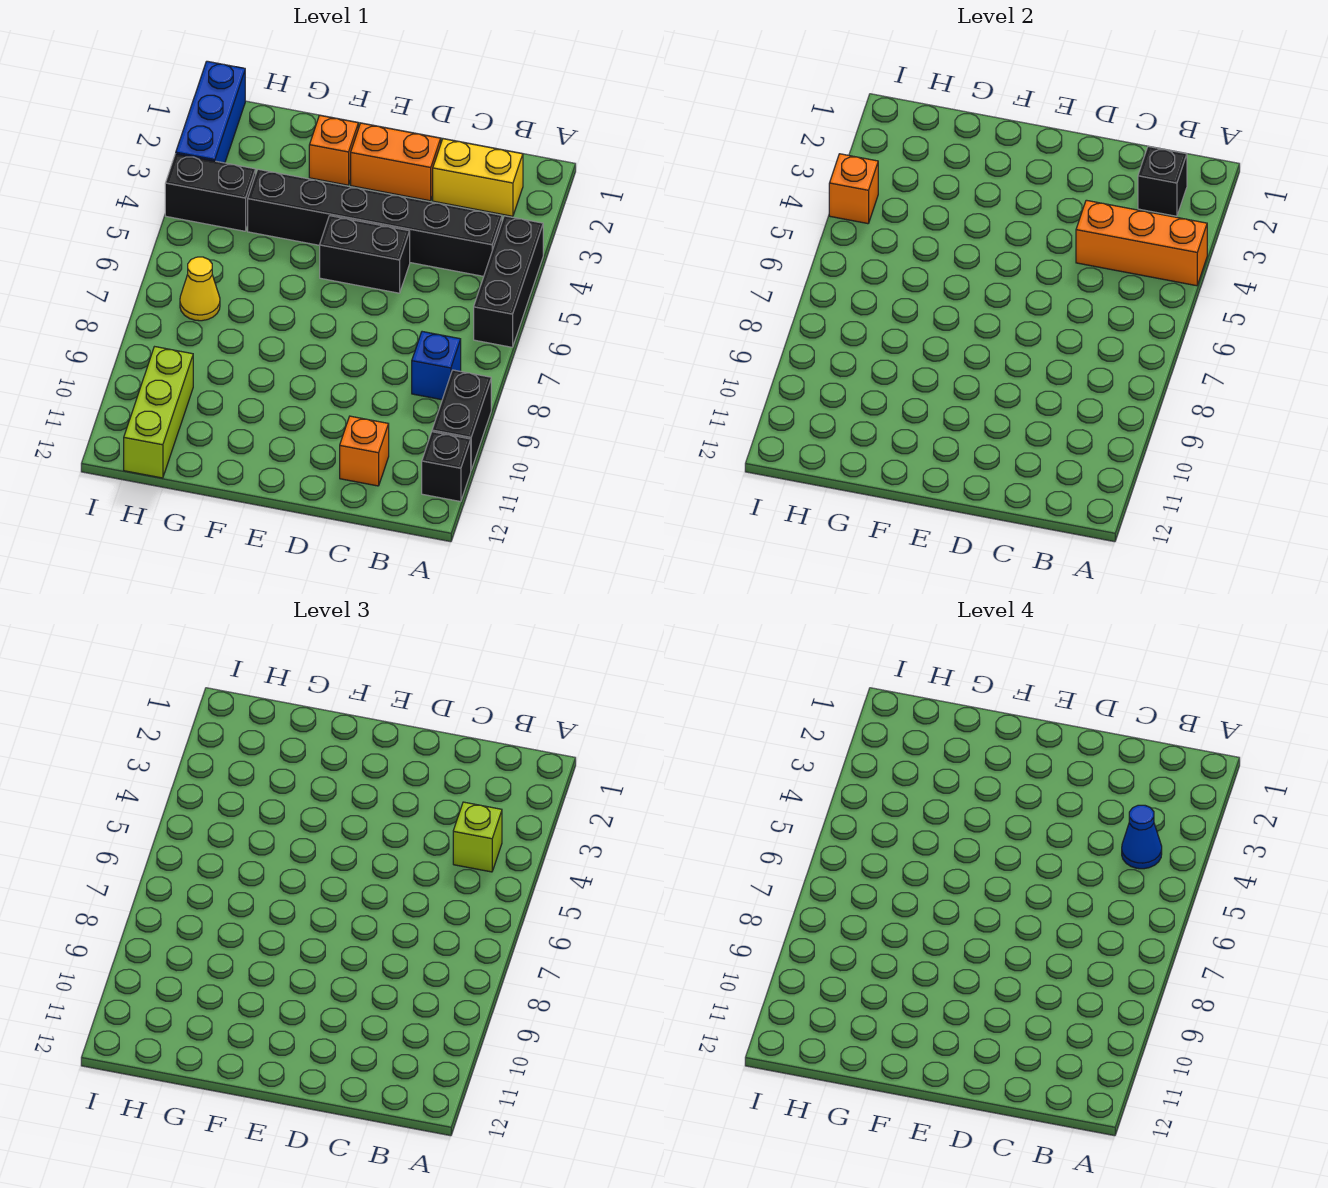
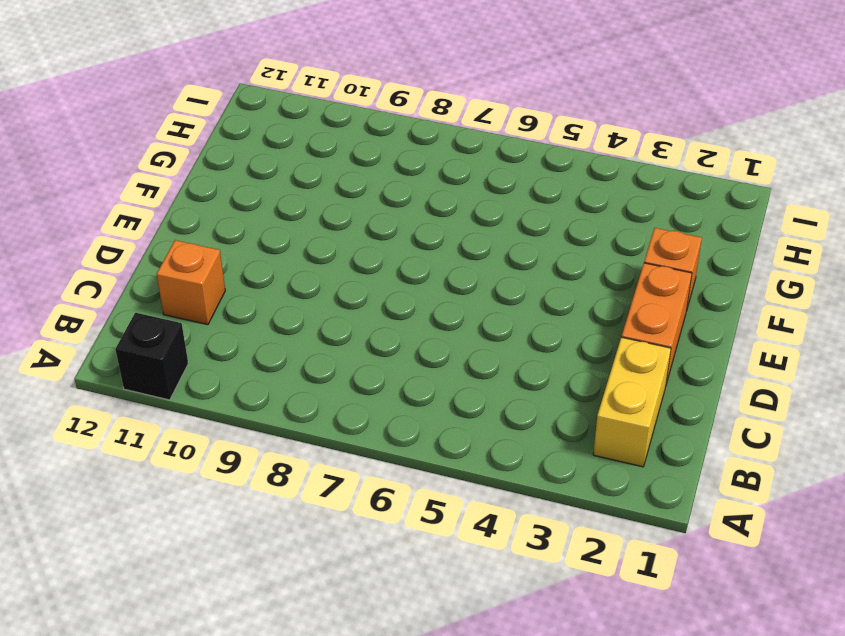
none -> black brick A4:A6 level 1
none -> black brick A9:A10 level 1
none -> black brick B4:G4 level 1

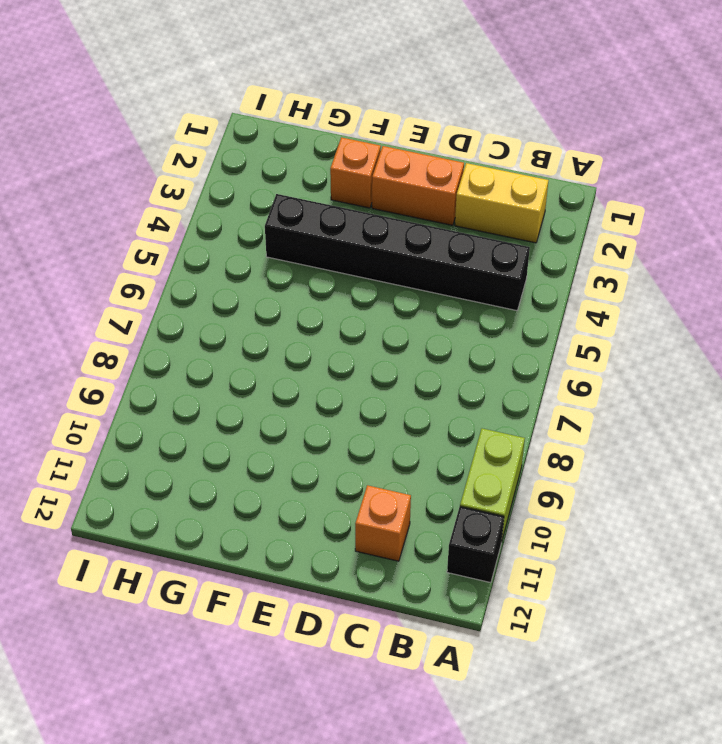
lime brick A9:A10 level 1 -> black brick A9:A10 level 1
none -> black brick A4:A6 level 1
none -> blue brick B8 level 1
none -> black brick D5:E5 level 1

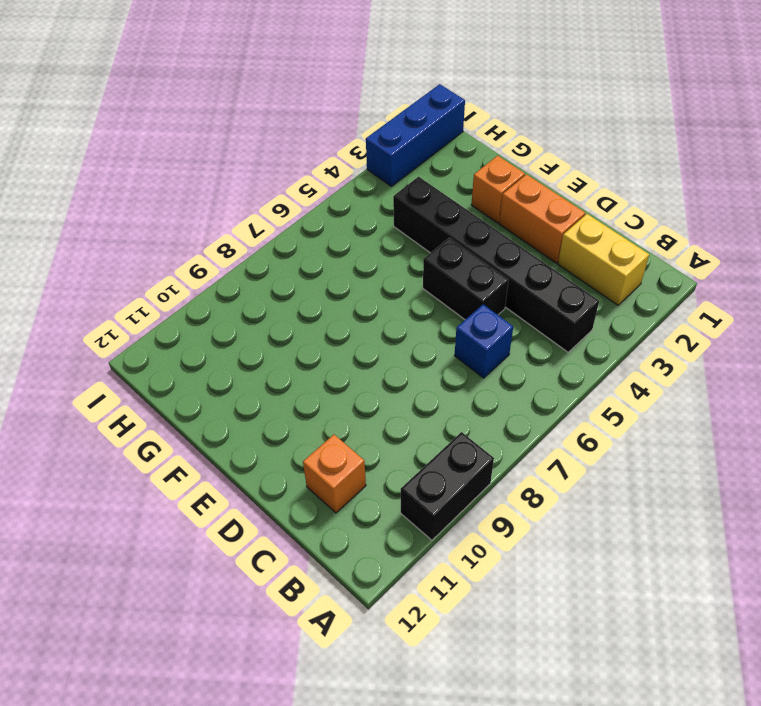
blue brick C6 level 1 -> blue brick B8 level 1
none -> black brick A4:A6 level 1
none -> black brick A11 level 1
none -> black brick H4:I4 level 1

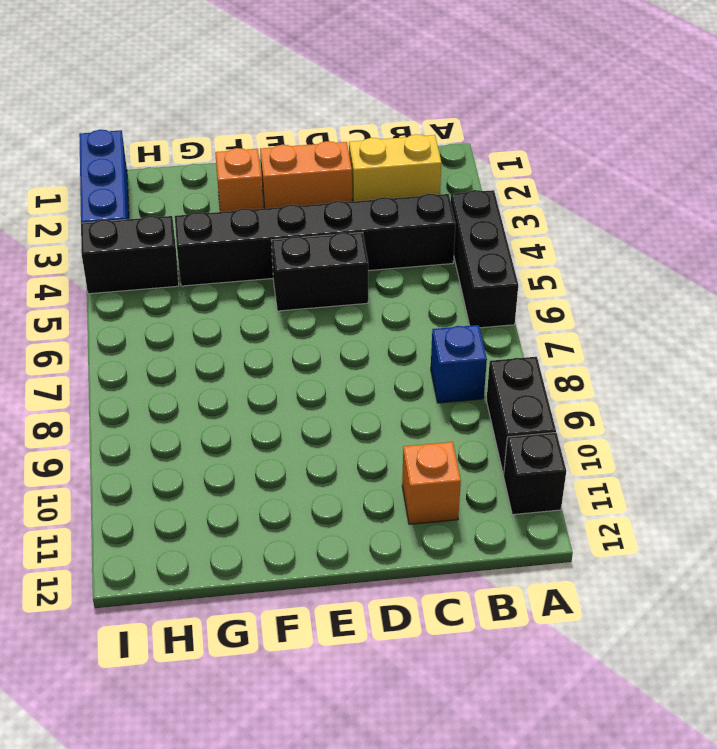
none -> yellow cone H7 level 1
none -> lime brick H10:H12 level 1
none -> orange brick A4:C4 level 2

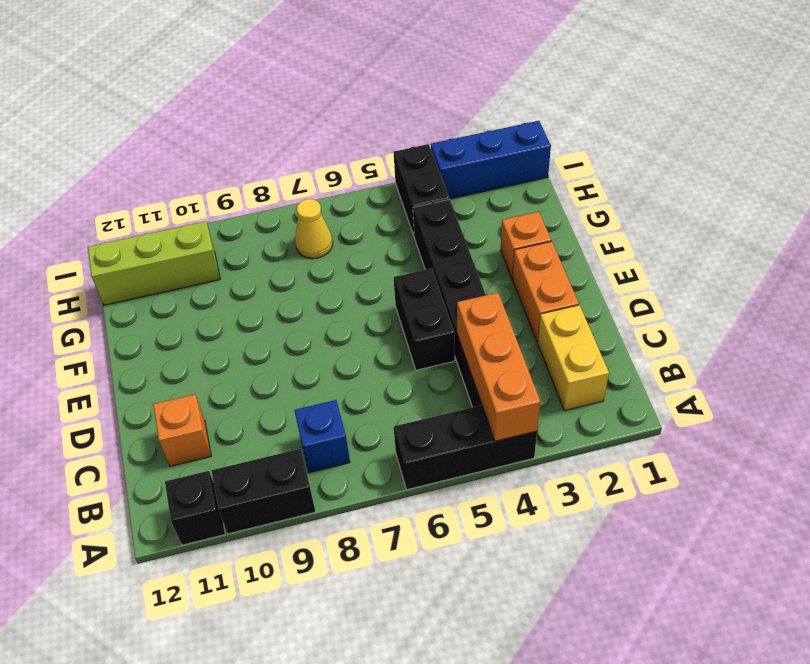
none -> black brick B2 level 2
none -> orange brick I4 level 2
none -> lime brick B4 level 3

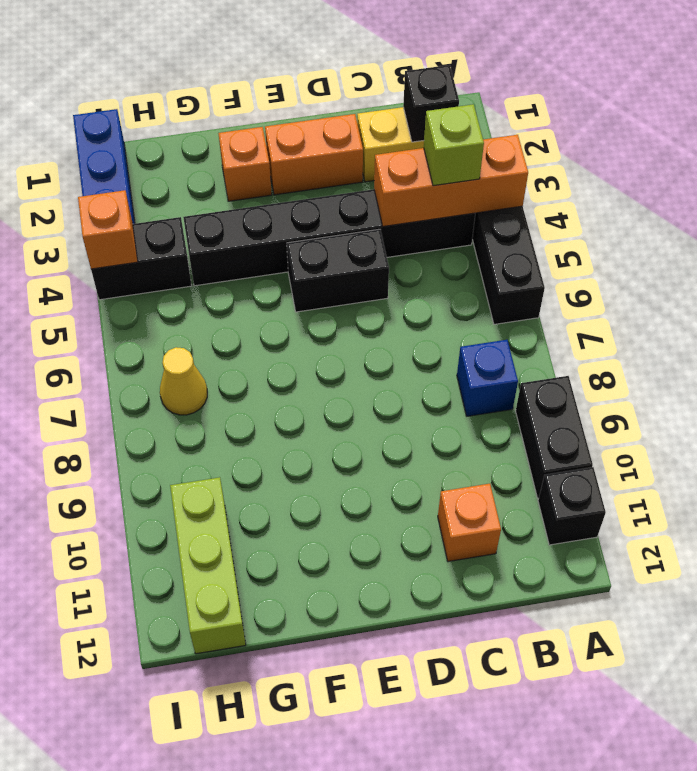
none -> blue cone B4 level 4

